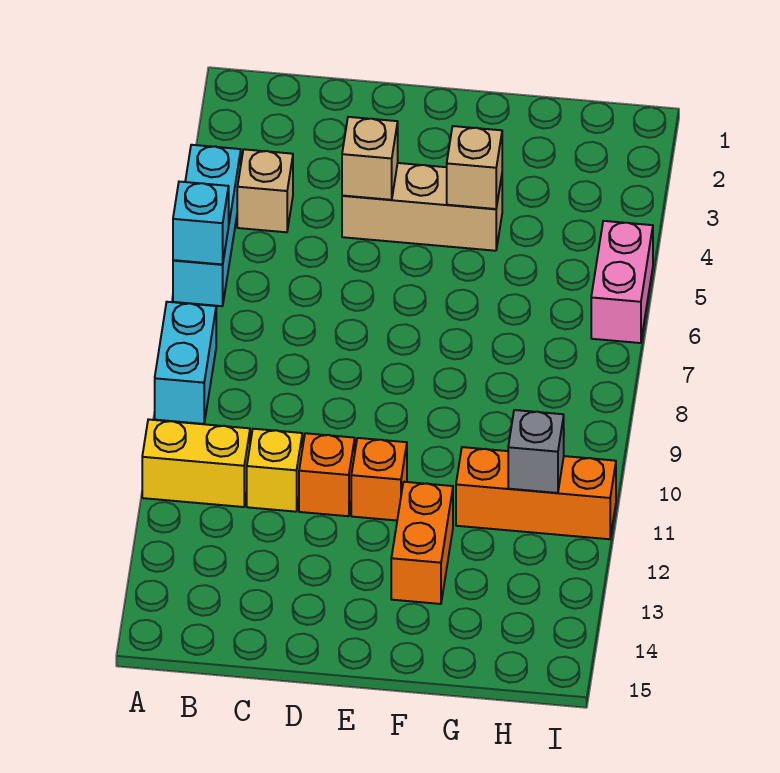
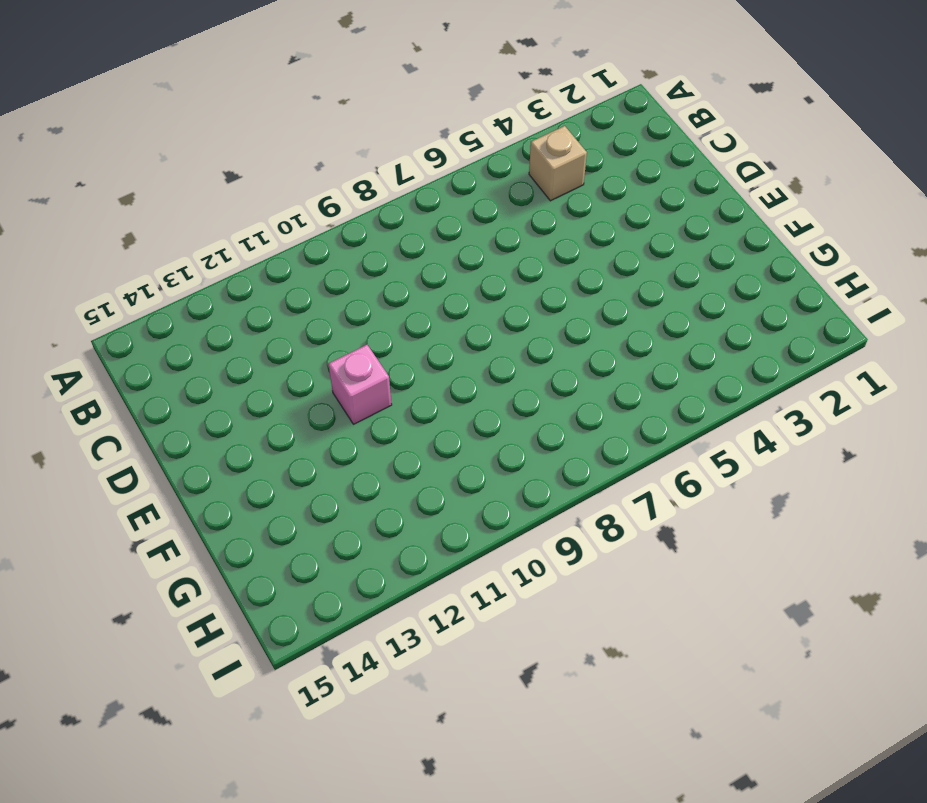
pink brick E11 level 1 -> orange brick E11 level 1
none -> cyan brick A4:A6 level 1
none -> cyan brick A8:A9 level 1
none -> yellow brick A11:B11 level 1

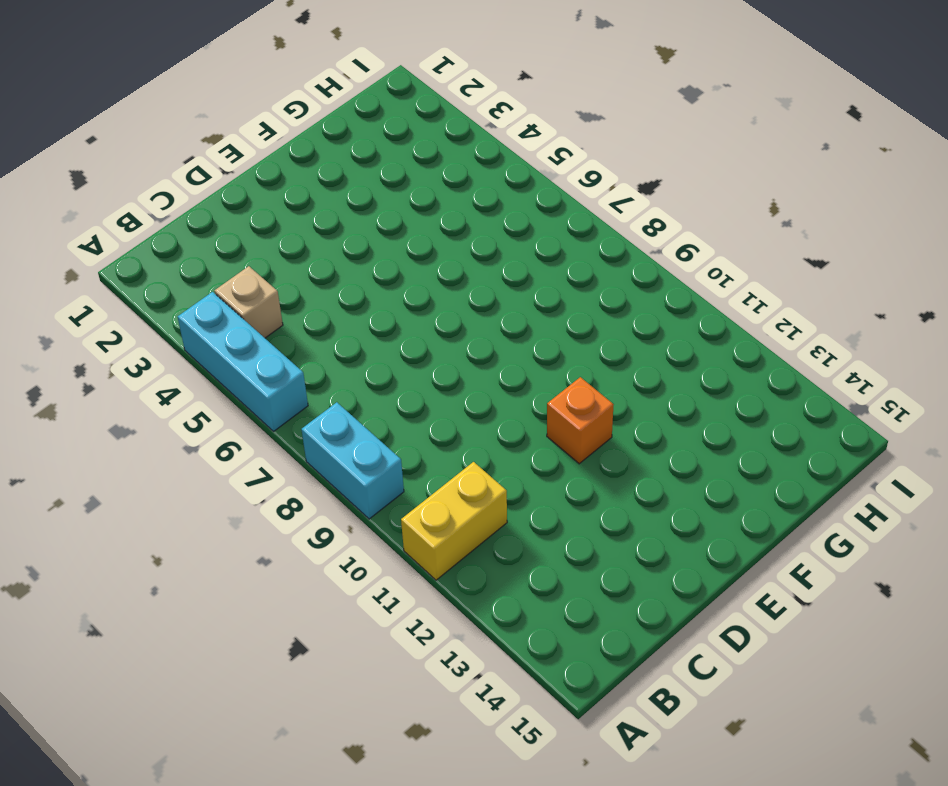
none -> yellow brick C11 level 1
none -> tan brick D4:F4 level 1
none -> orange brick D11 level 1

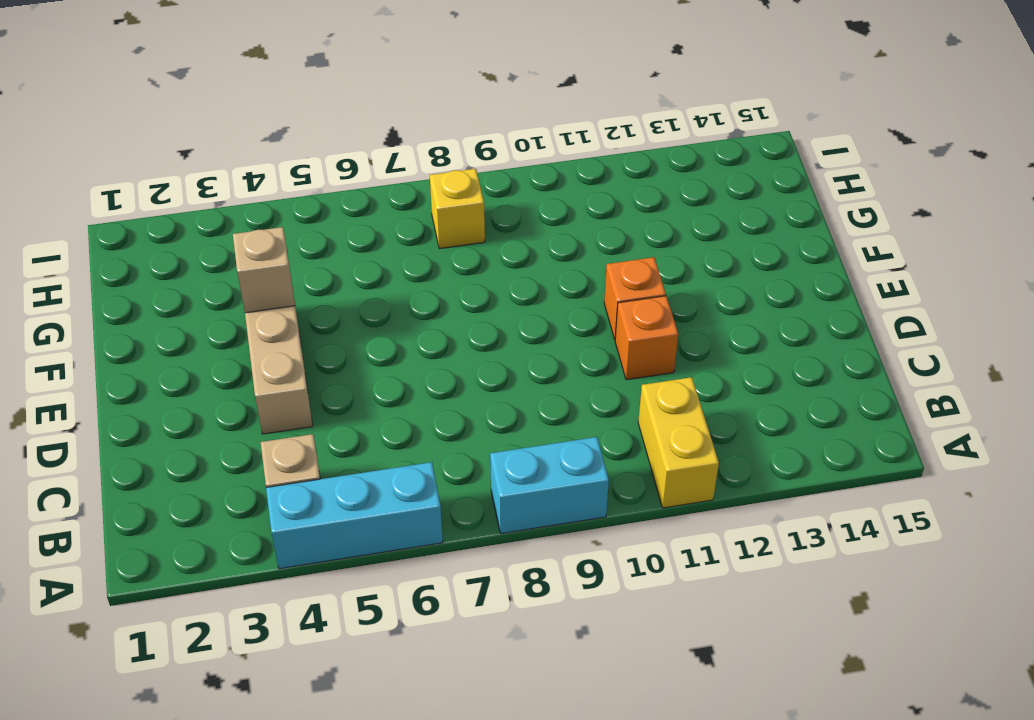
yellow brick H8 level 1 -> yellow brick C11 level 1
none -> orange brick F12:F13 level 1
none -> orange brick G11:I11 level 1
none -> pink brick I5:I6 level 1

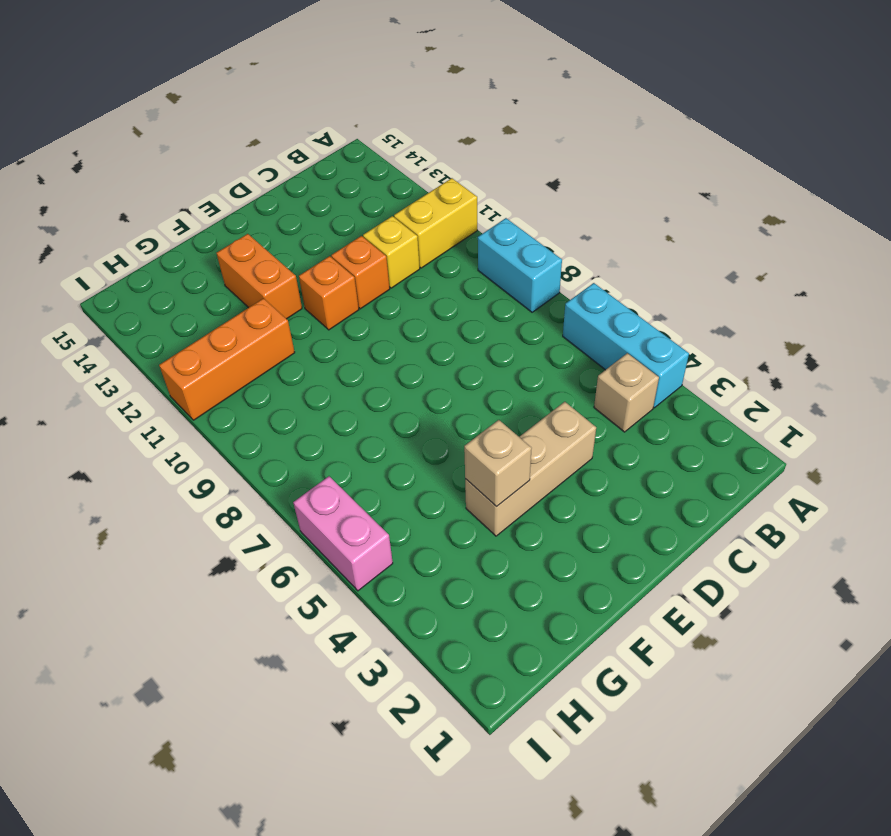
none -> cyan brick A6 level 2
none -> tan brick D4 level 2
none -> grey brick H11 level 2

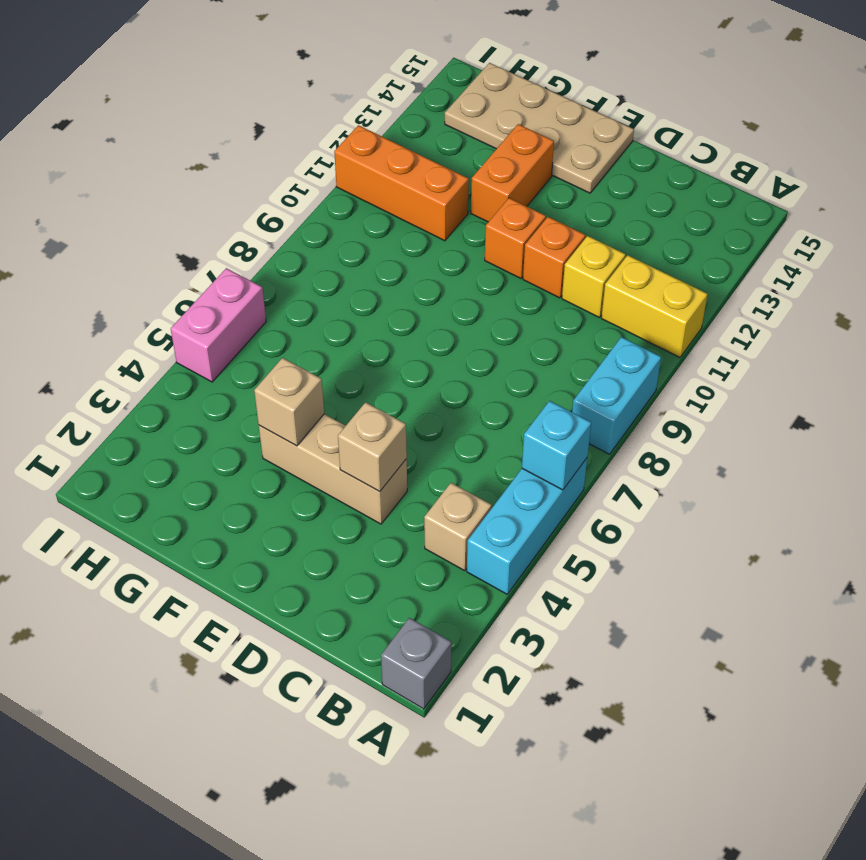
grey brick A1 level 1 -> grey brick H11 level 2
tan plate E14:H15 level 1 -> none

